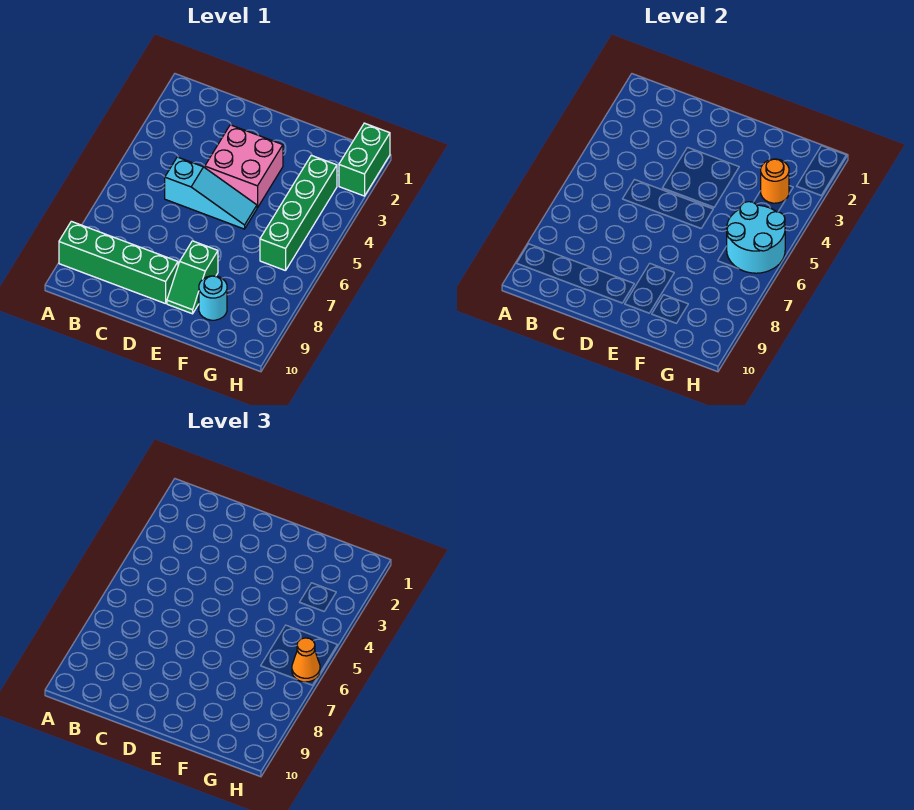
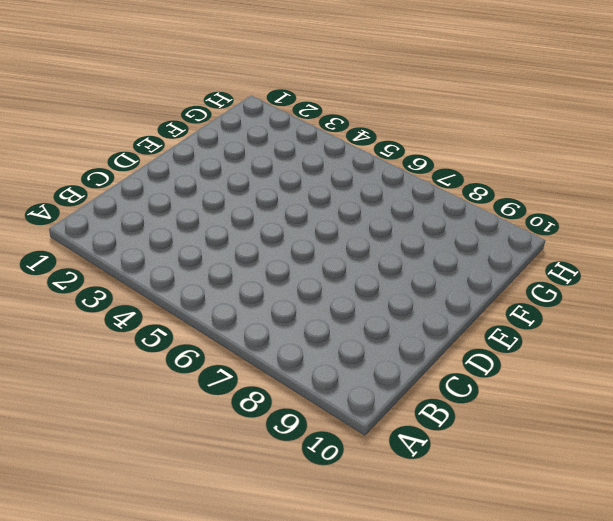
none -> green brick A9:D9 level 1
none -> cyan slope C5:E5 level 1 top C

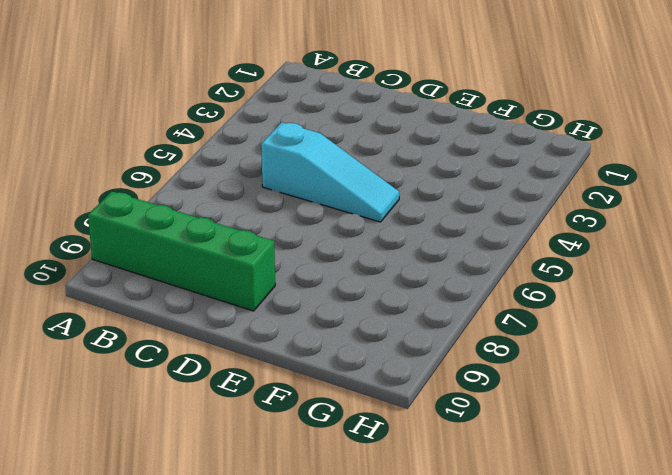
none -> pink brick D3:E4 level 1
none -> green slope E8:E9 level 1 top 8

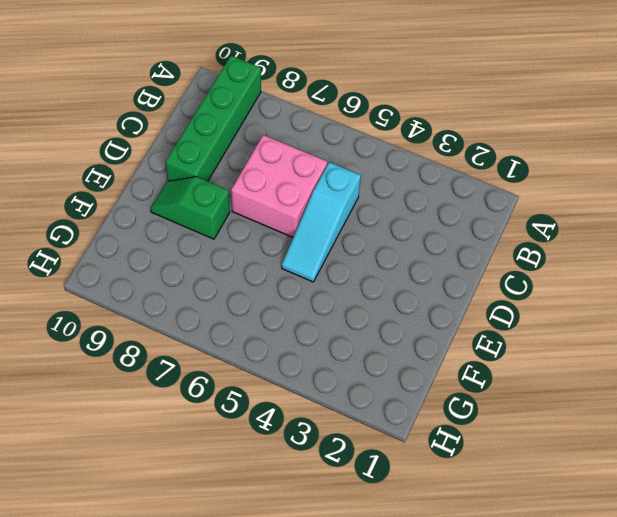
pink brick C6:D7 level 1 -> pink brick D3:E4 level 1
none -> cyan round brick F9 level 1
none -> green brick G3:G6 level 1

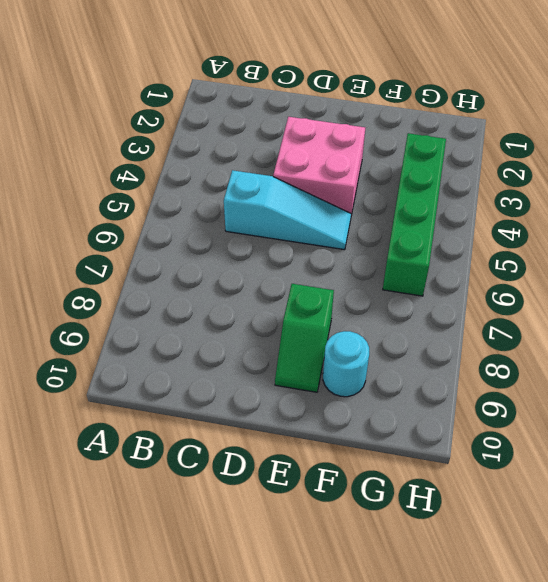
none -> green brick A9:D9 level 1
none -> green brick H1:H2 level 1

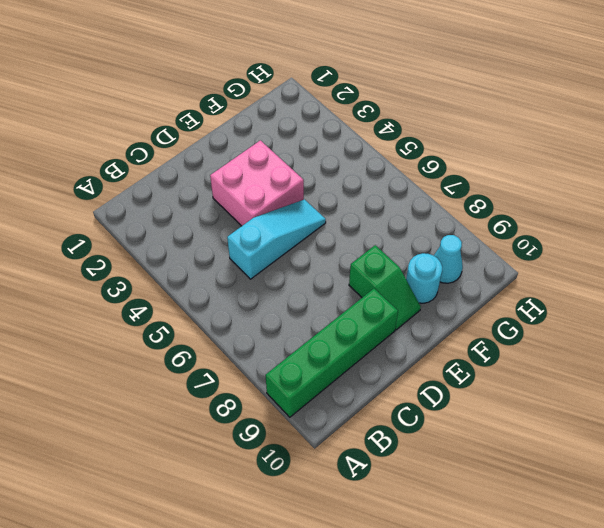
cyan cone G9 level 1 -> none
none -> green brick G3:G6 level 1
none -> green brick H1:H2 level 1

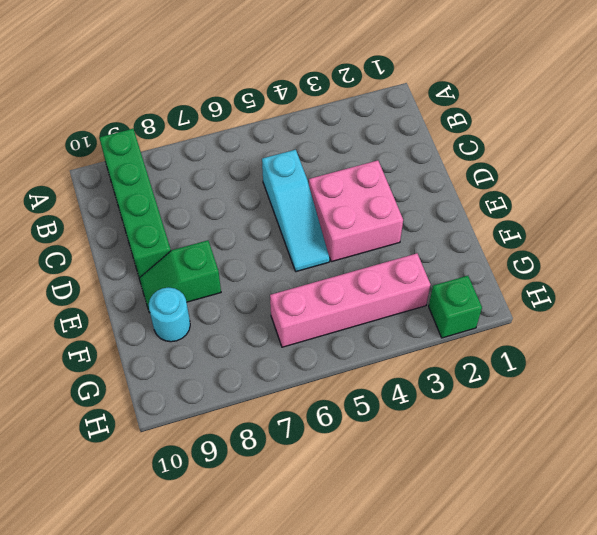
pink brick G3:G6 level 1 -> green brick G3:G6 level 1
green brick H2 level 1 -> green brick H1:H2 level 1
none -> orange round brick G3 level 2
none -> cyan round brick G5:H6 level 2

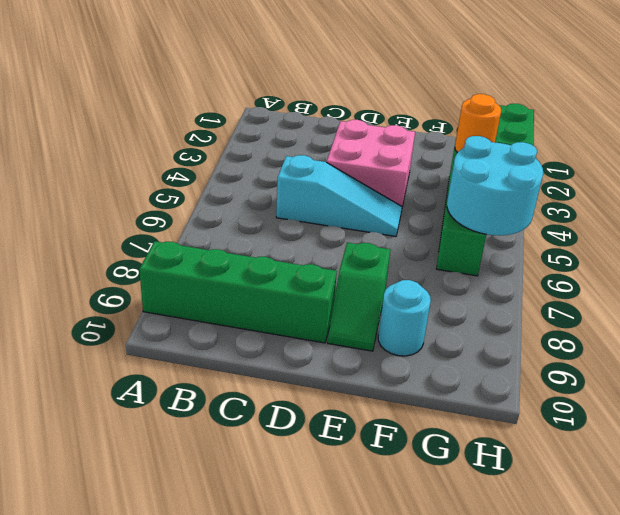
none -> orange cone H6 level 3

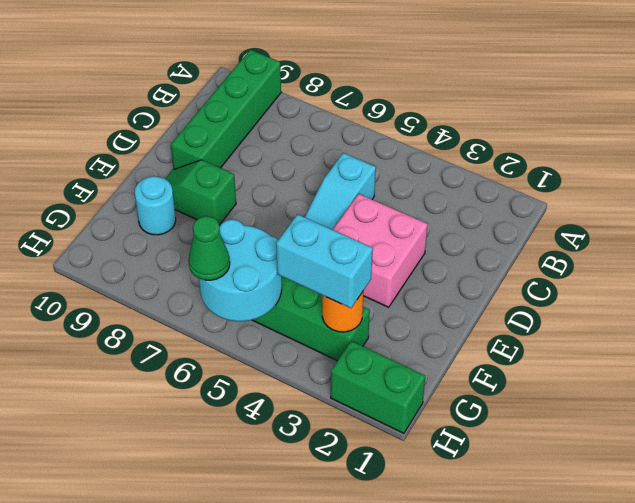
cyan brick G3:G4 level 3 -> none
green cone H6 level 3 -> orange cone H6 level 3

